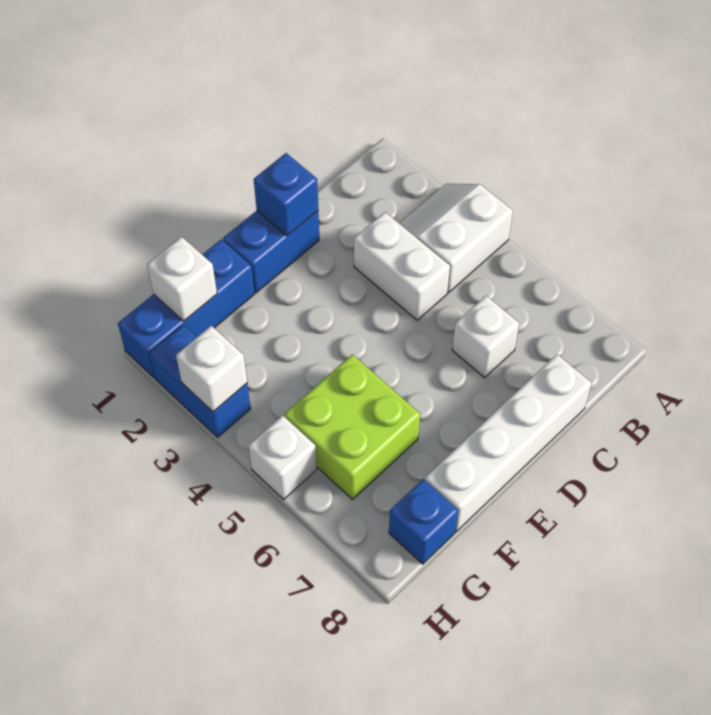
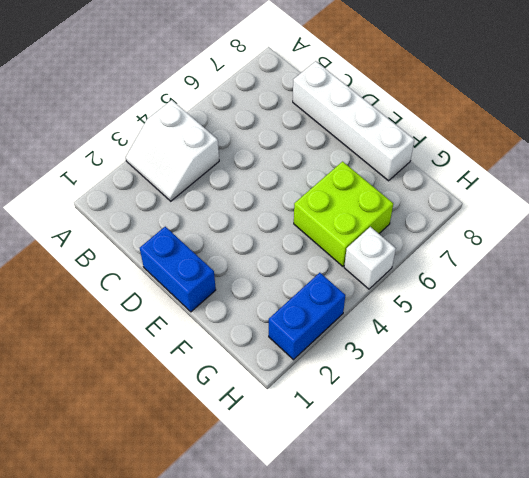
none -> white brick C3:C4 level 1
none -> white brick C6 level 1
none -> blue brick F1:H1 level 1

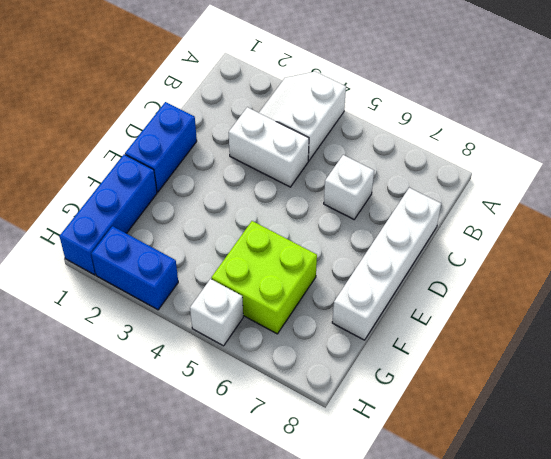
none -> blue brick G8 level 1
none -> blue brick D1 level 2
none -> white brick G1 level 2

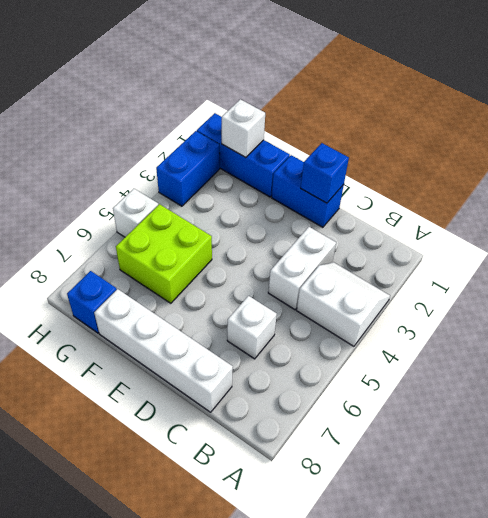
none -> white brick H3 level 2

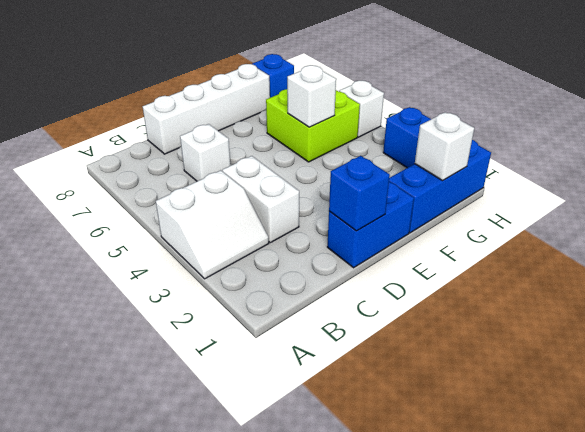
white brick F5 level 2 -> white brick H3 level 2

